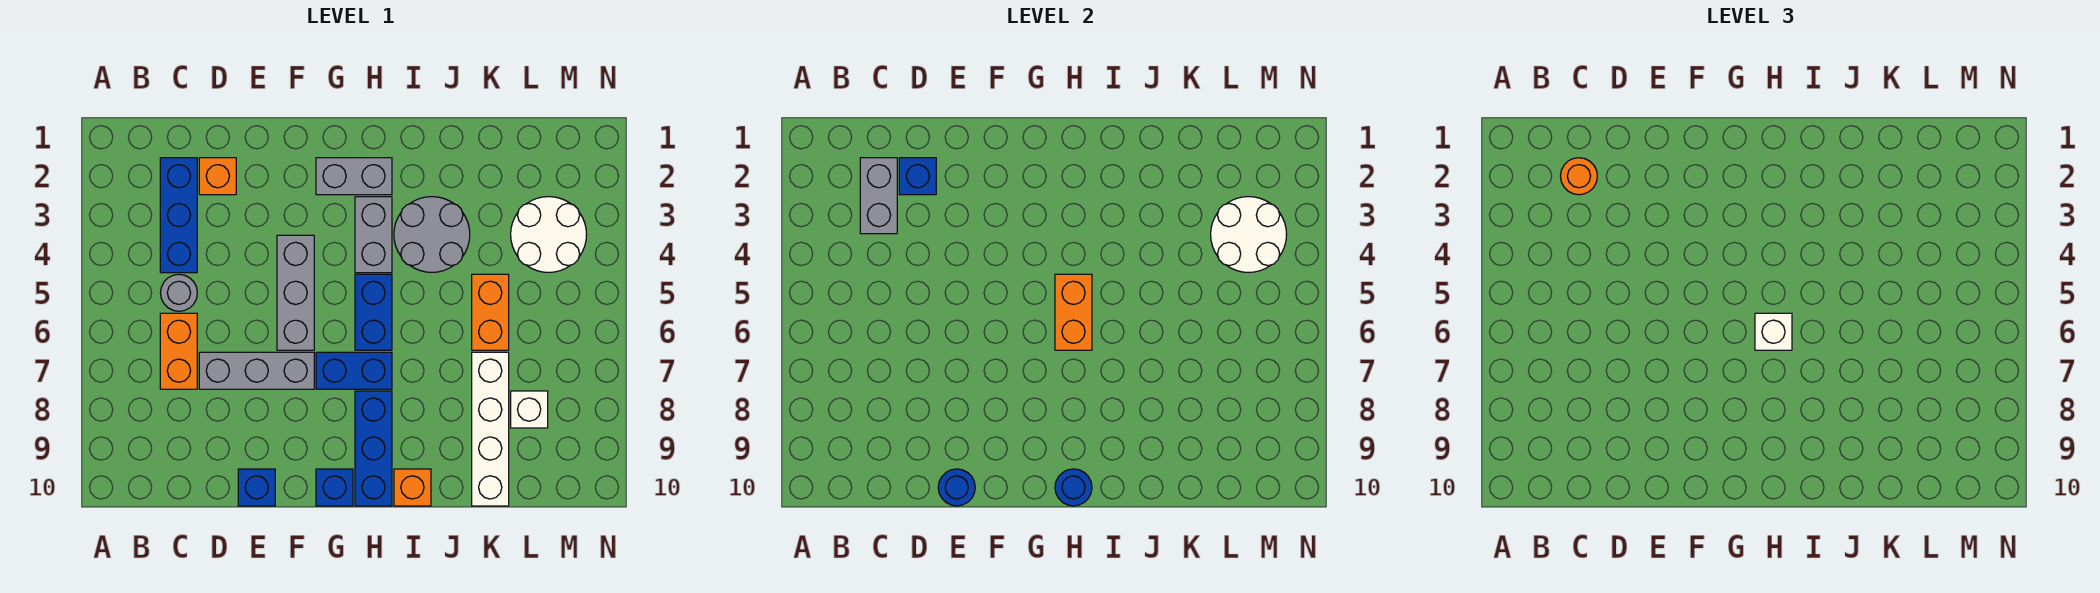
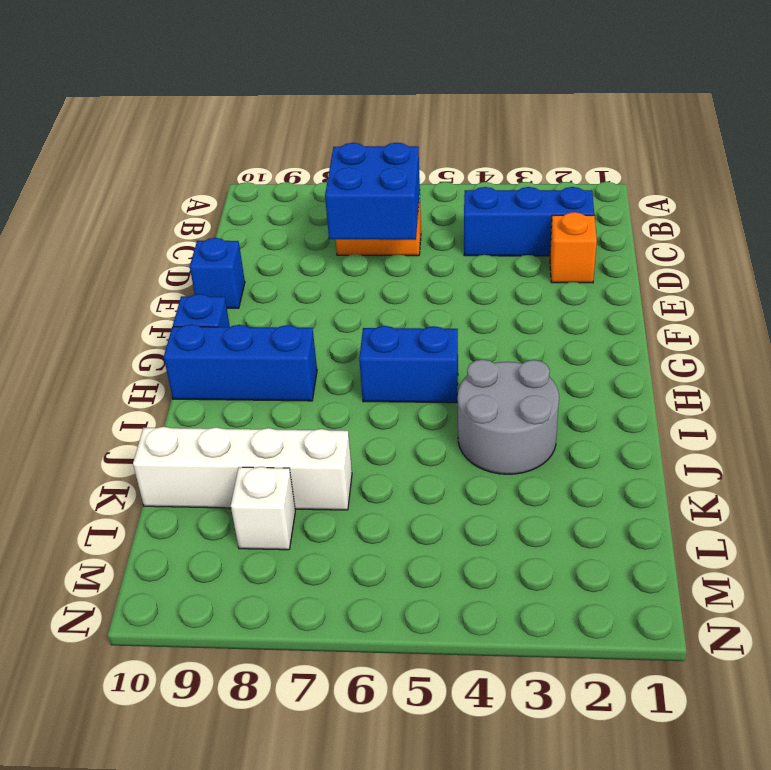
blue brick C6:D7 level 2 -> none
none -> grey round brick C5 level 1
none -> grey brick D7:F7 level 1
none -> grey brick F4:F6 level 1

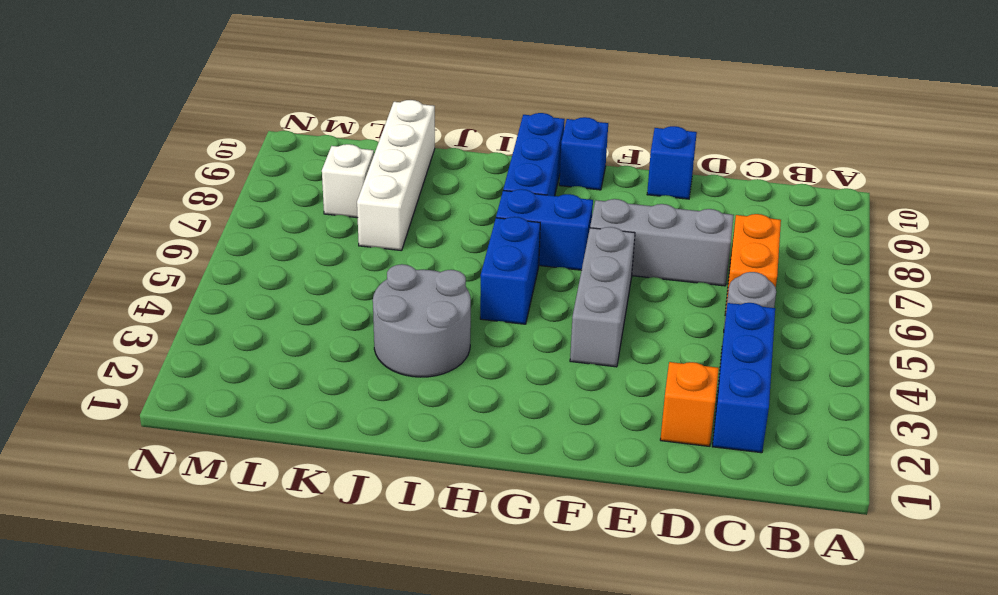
none -> grey brick G2:H2 level 1
none -> grey brick H3:H4 level 1
none -> orange brick I10 level 1

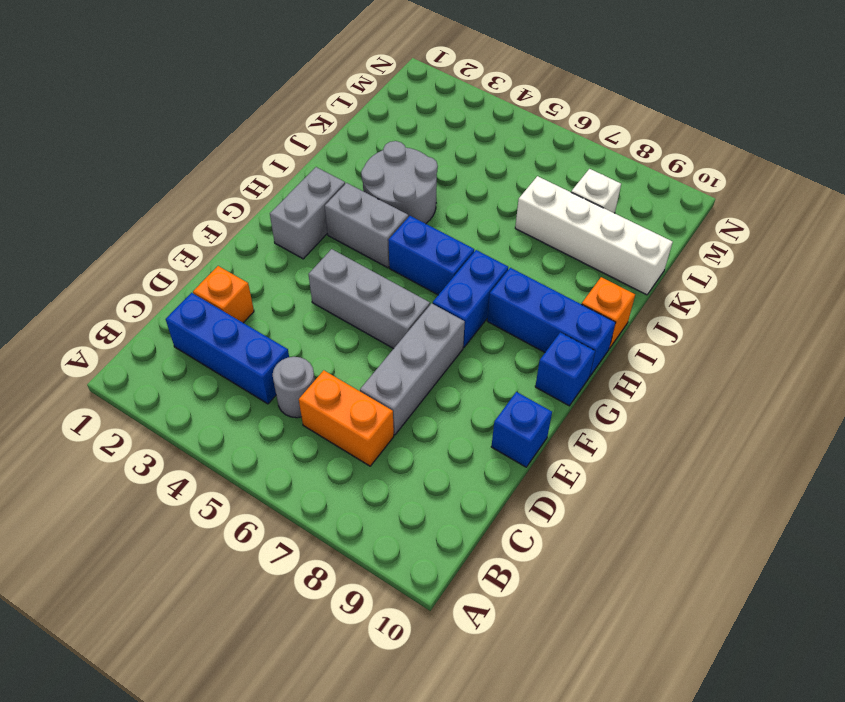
none -> orange brick K5:K6 level 1
none -> white round brick L3:M4 level 1
none -> grey brick C2:C3 level 2

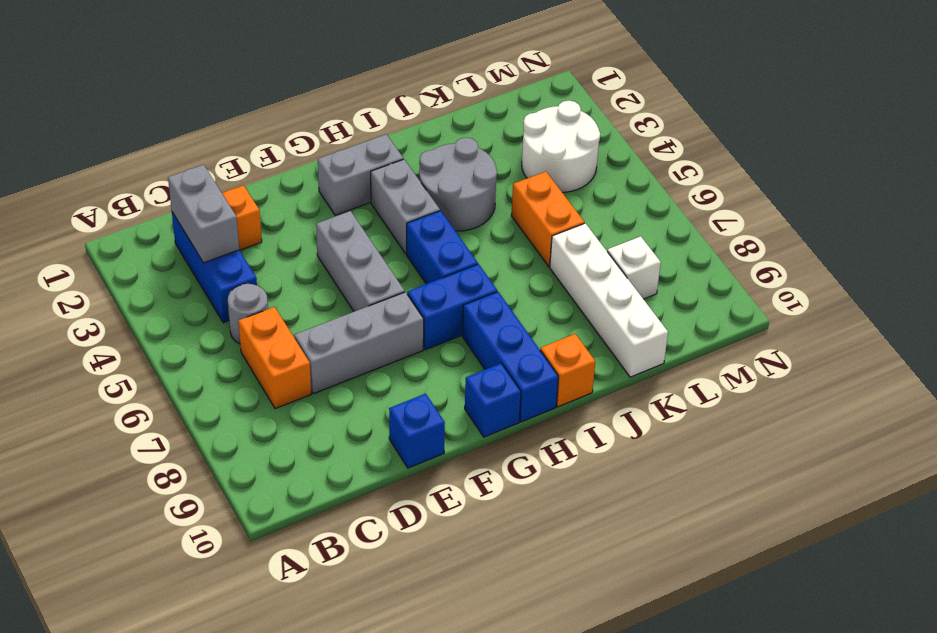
none -> blue brick D2 level 2
none -> blue round brick E10 level 2
none -> orange brick H5:H6 level 2

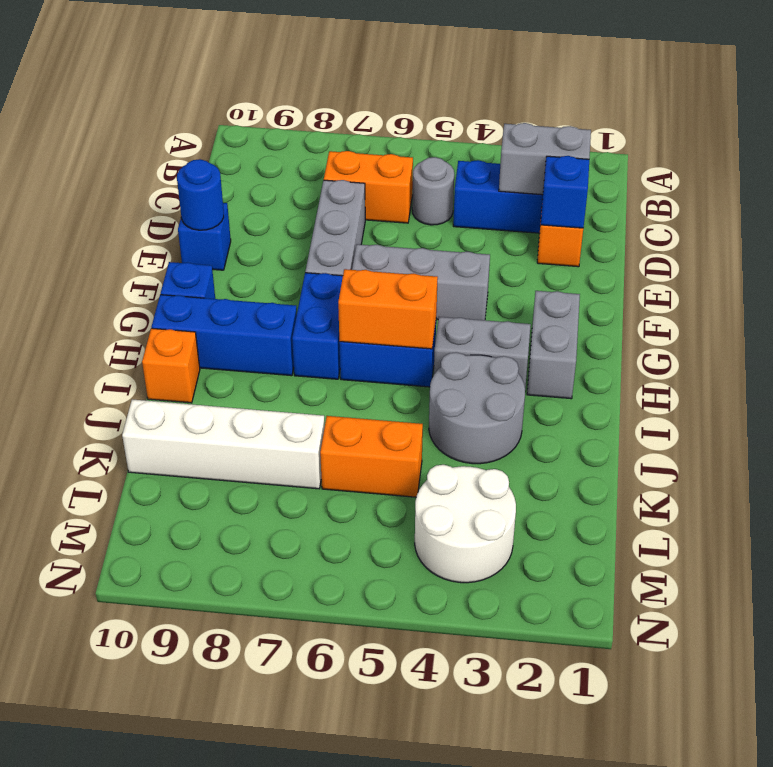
none -> white brick L8 level 1
none -> blue round brick H10 level 2
none -> white round brick L3:M4 level 2

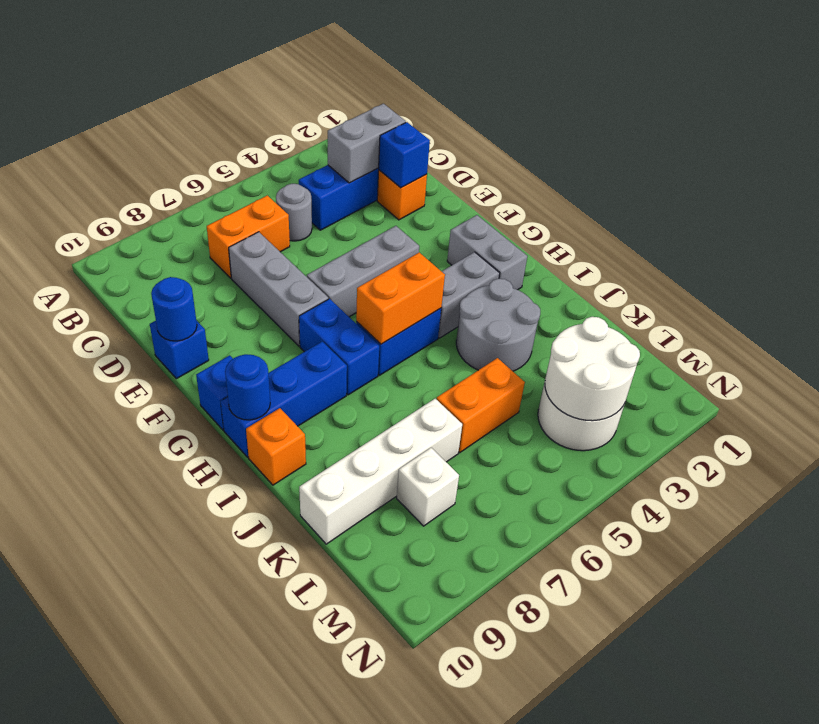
none -> orange round brick C2 level 3
none -> white brick H6 level 3

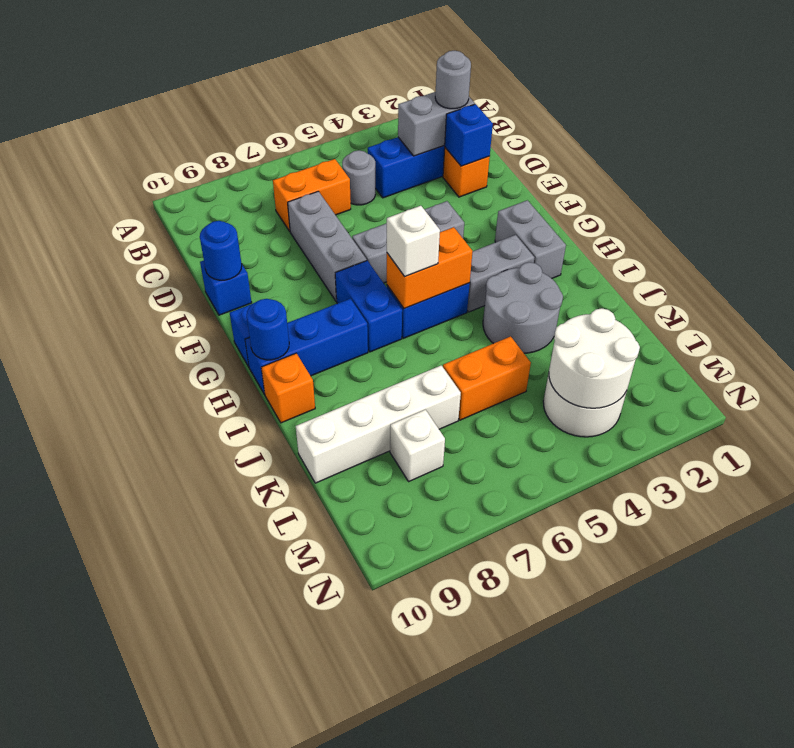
grey round brick C2 level 3 -> orange round brick C2 level 3

